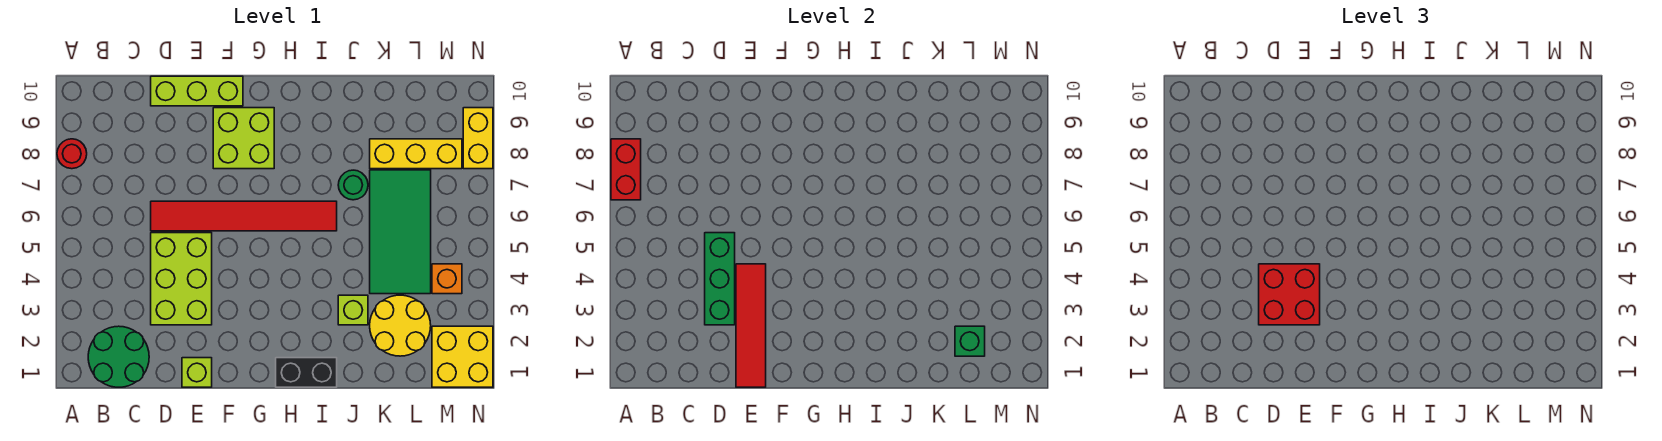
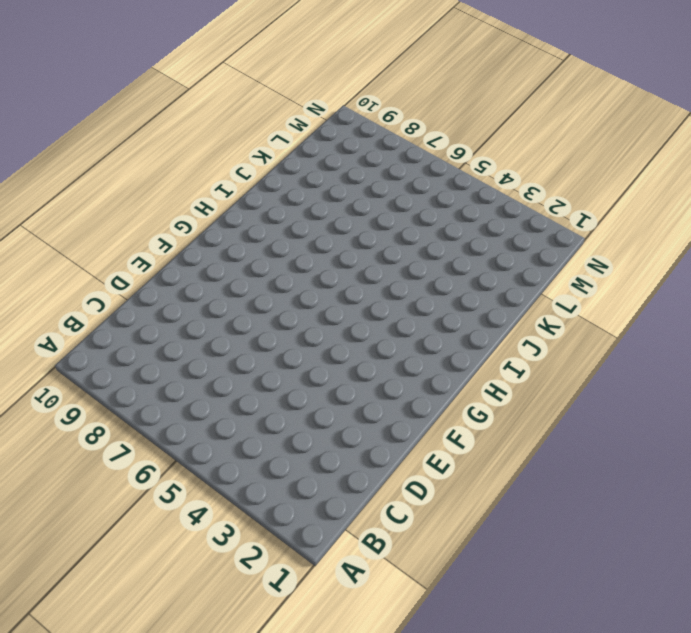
none -> red round brick A8 level 1
none -> green round brick B1:C2 level 1
none -> lime brick D3:E5 level 1

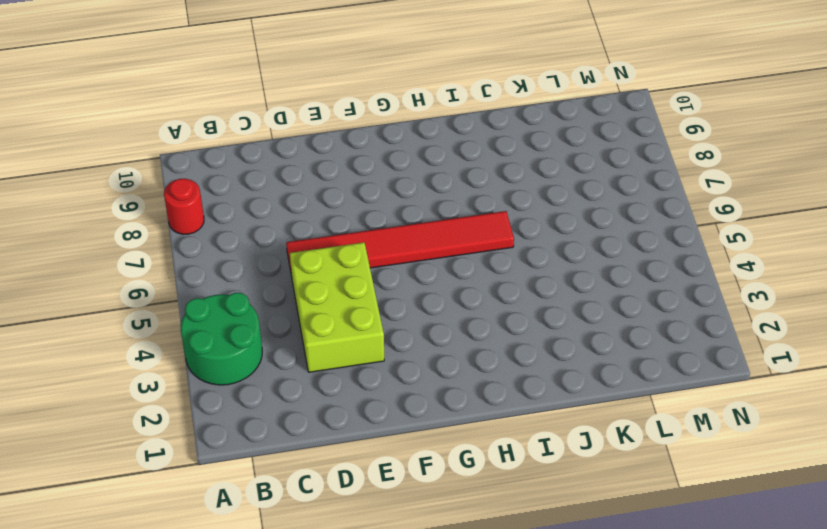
green round brick A3:B4 level 1 -> green round brick B1:C2 level 1
none -> lime brick D10:F10 level 1
none -> lime brick E1 level 1
none -> lime brick F8:G9 level 1

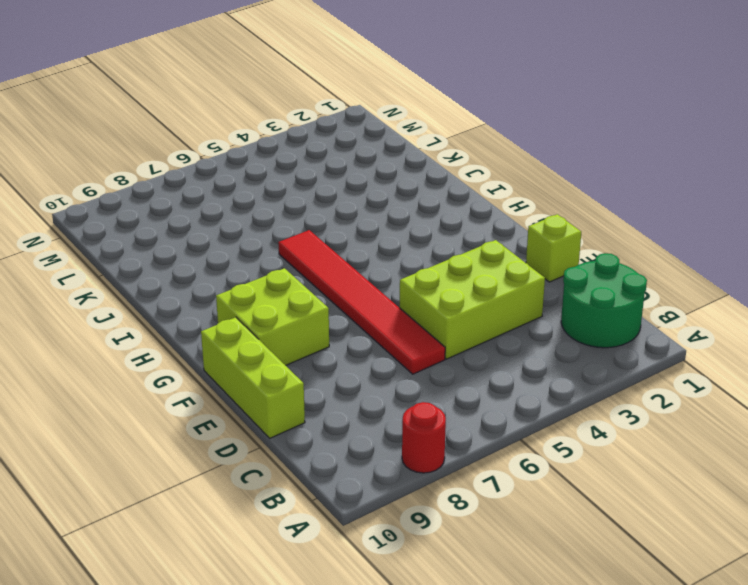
none -> black brick H1:I1 level 1
none -> lime brick J3 level 1
none -> green round brick J7 level 1

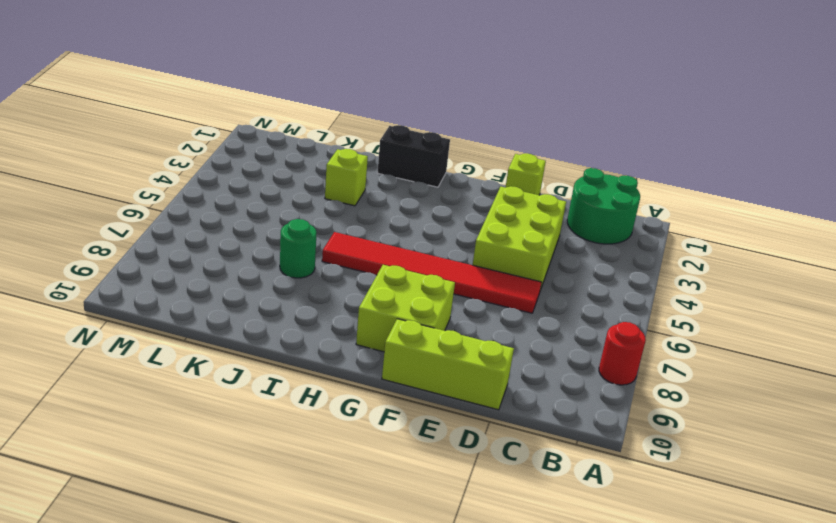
none -> yellow round brick K2:L3 level 1
none -> green tile K4:L7 level 1
none -> yellow brick K8:M8 level 1

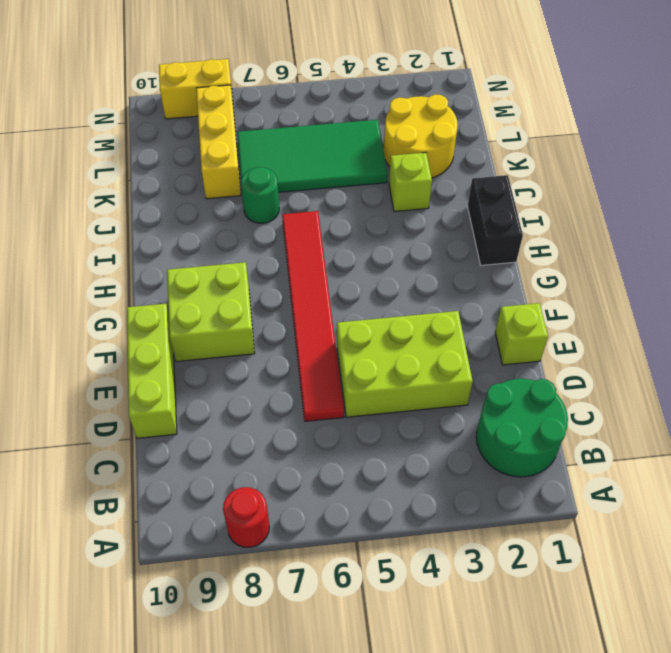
none -> yellow brick M1:N2 level 1
none -> orange brick M4 level 1
none -> red brick A7:A8 level 2

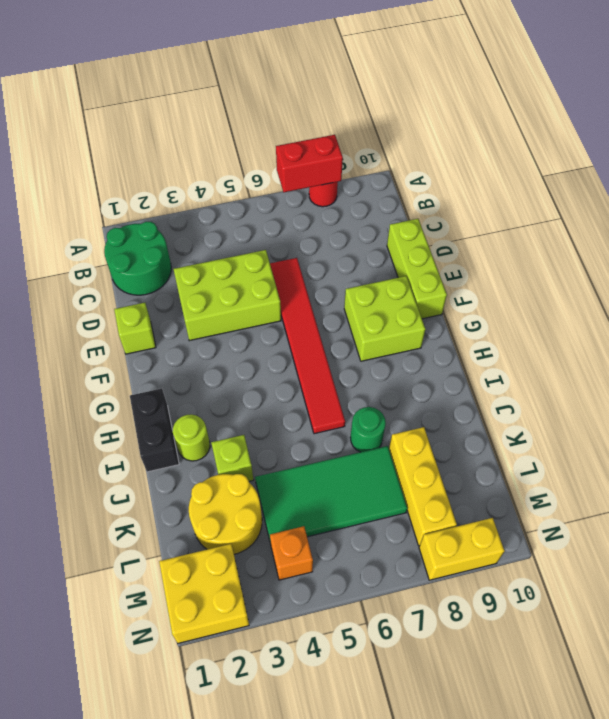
lime round brick I2 level 1 -> none
none -> green brick D3:D5 level 2
none -> red tile E1:E4 level 2
none -> green brick L2 level 2

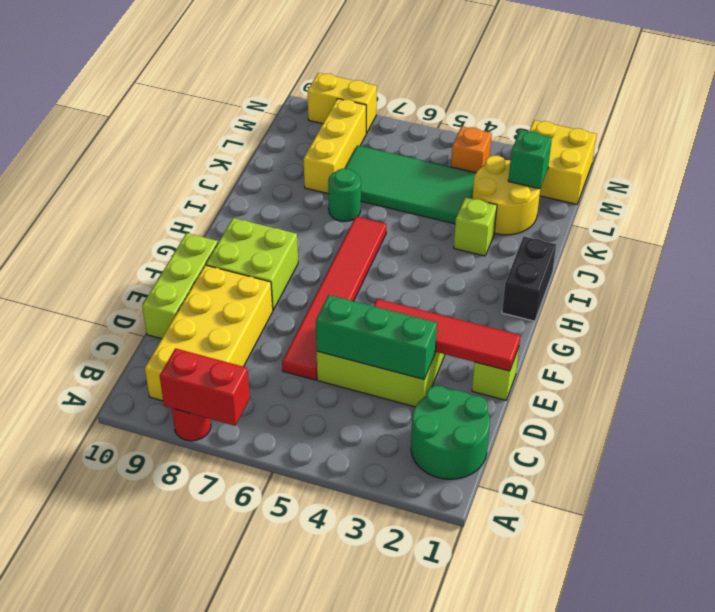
yellow brick B8:E9 level 1 -> none
none -> red brick D3:E4 level 3

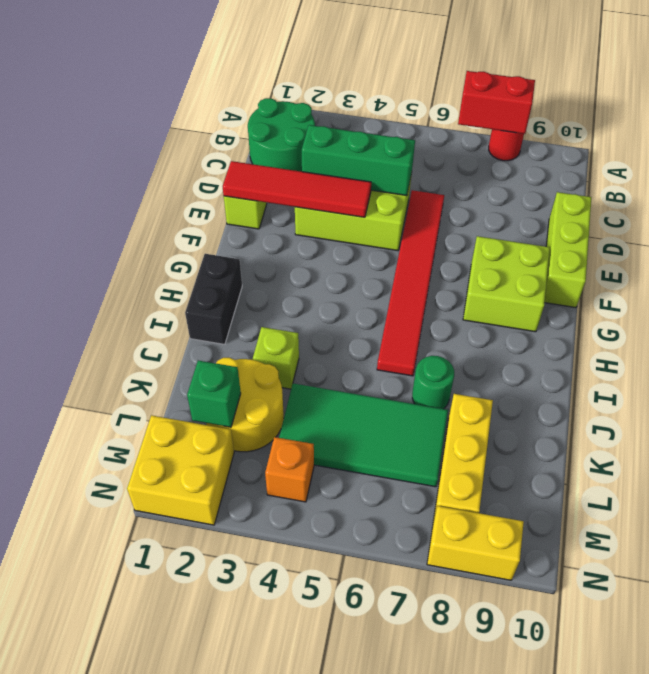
none -> red brick D3:E4 level 3

